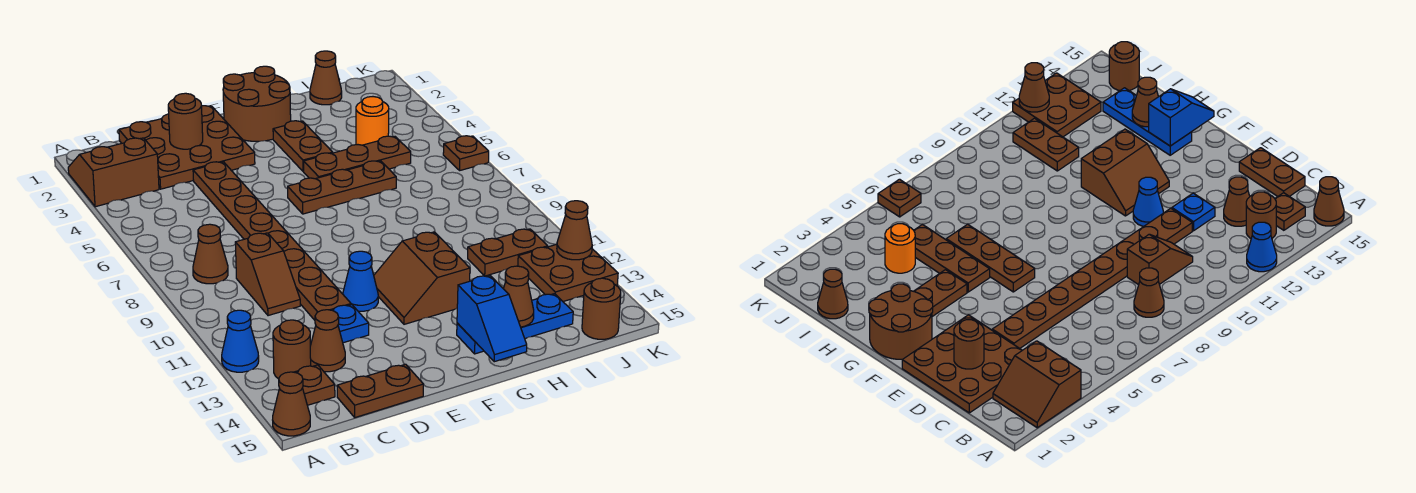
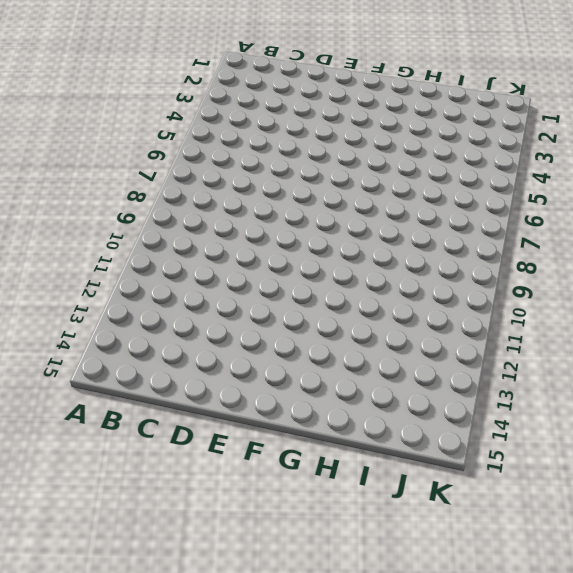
none -> brown slope A2:B3 level 1 top 3
none -> blue cone A12 level 1
none -> brown cone A15 level 1

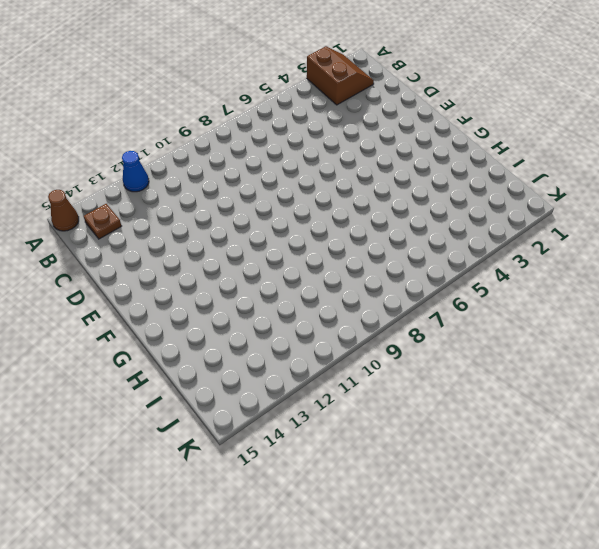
none -> brown cone B8 level 1
none -> brown round brick B13 level 1
none -> brown plate C1:E3 level 1

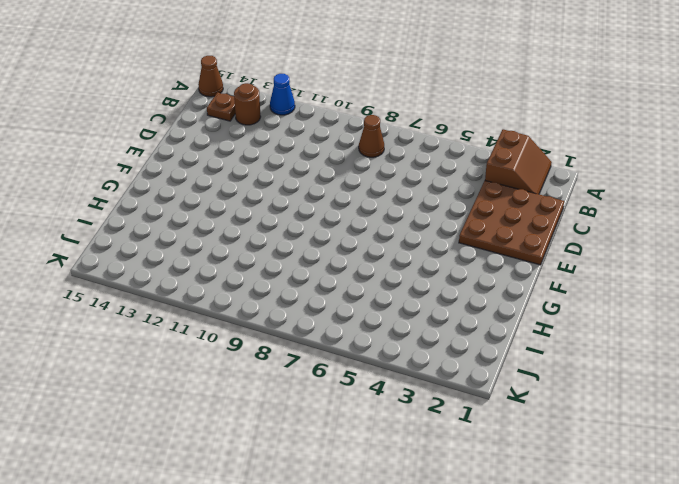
none -> brown slope C9:C10 level 1 top 9
none -> brown cone C13 level 1
none -> brown plate C15:D15 level 1

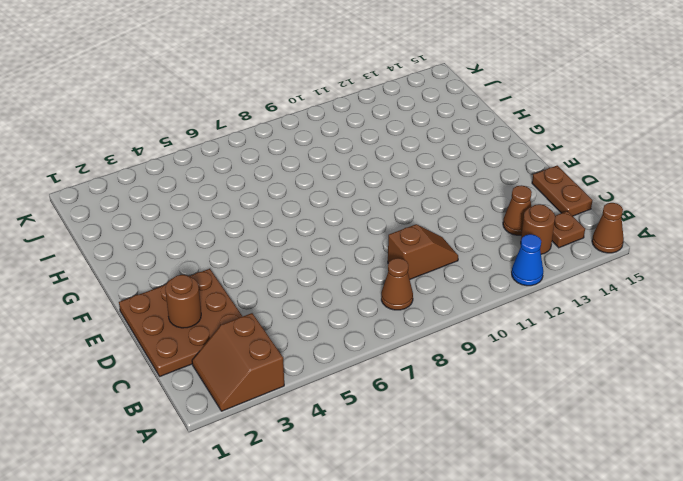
none -> brown plate D4:D11 level 1
none -> blue plate D12 level 1
none -> blue cone E11 level 1

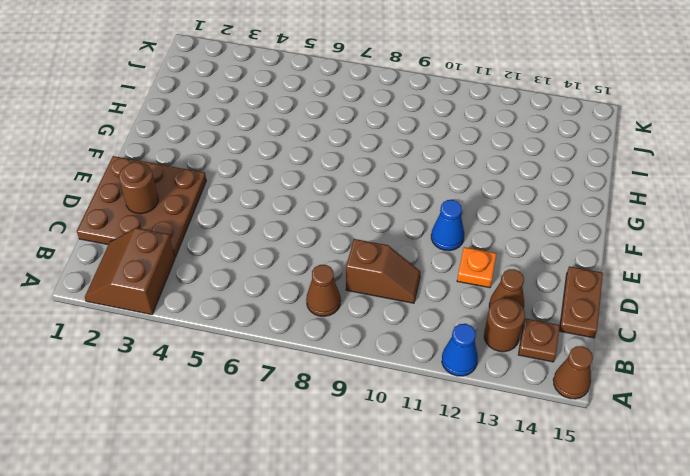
orange plate D12 level 1 -> blue plate D12 level 1
none -> brown plate D4:D11 level 1
none -> brown round brick F1:G2 level 1
none -> brown plate F6:H6 level 1

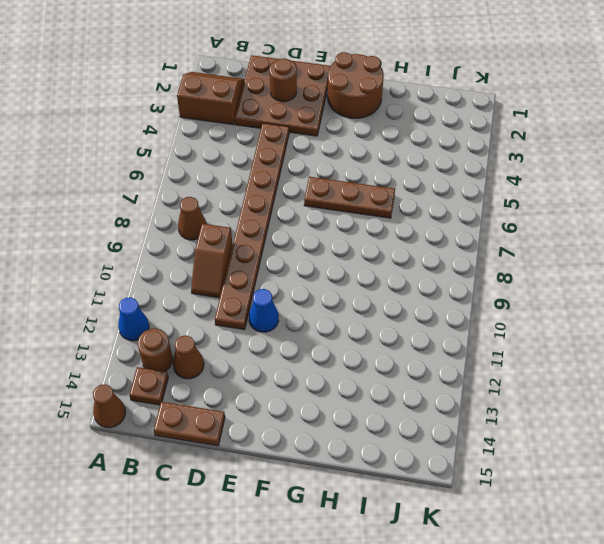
none -> blue plate D12 level 1
none -> brown slope F11:G12 level 1 top G
none -> brown plate G3:G4 level 1

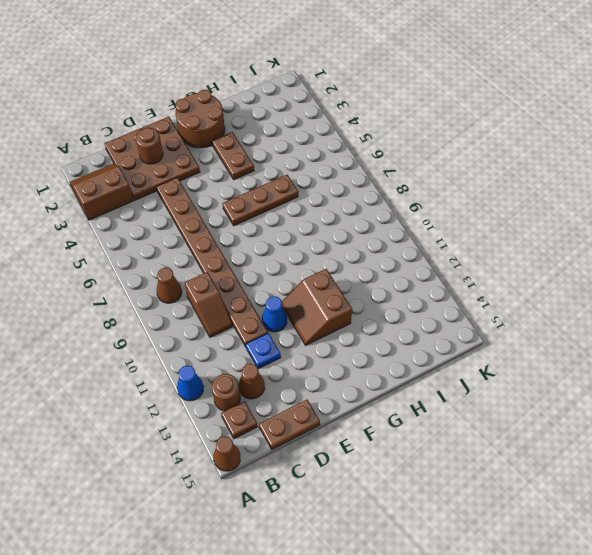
none -> brown plate G5:I5 level 1
none -> blue plate G14:I14 level 1
none -> brown cone I1 level 1

